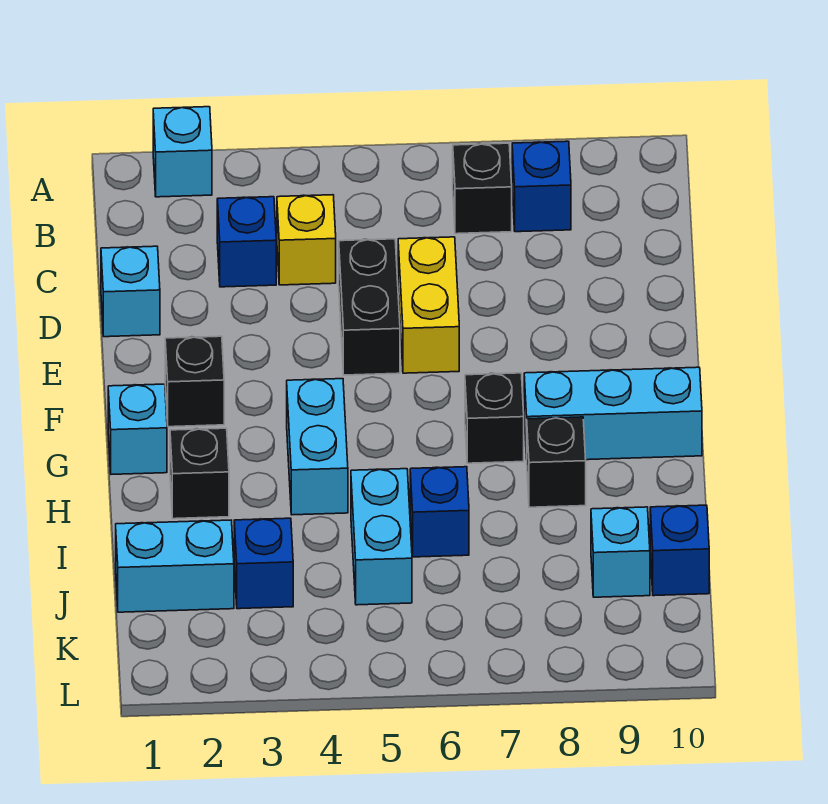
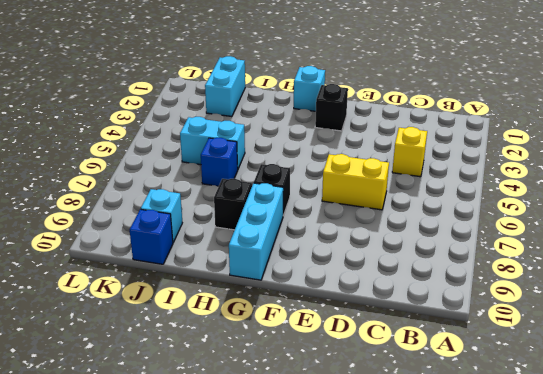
none -> cyan brick A2 level 1
none -> black brick B7 level 1
none -> blue brick B8 level 1

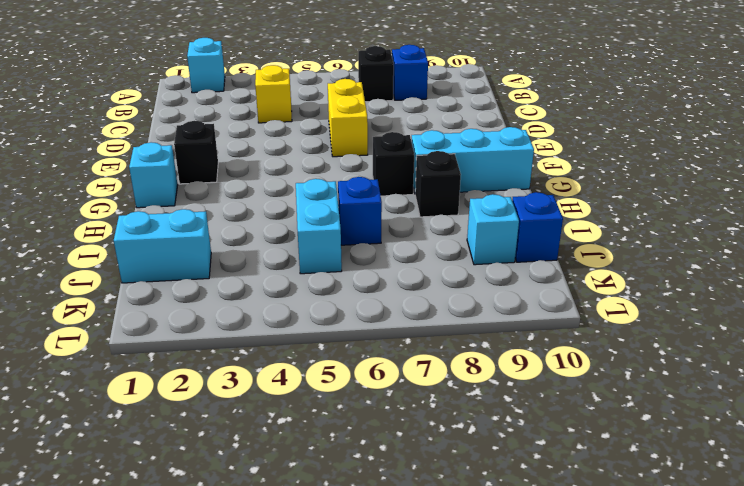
none -> blue brick C3 level 1
none -> cyan brick D1 level 1
none -> black brick D5:E5 level 1

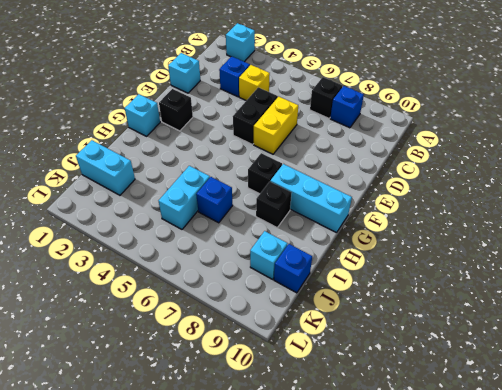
none -> cyan brick G4:H4 level 1
none -> black brick H2 level 1
none -> blue brick J3 level 1

